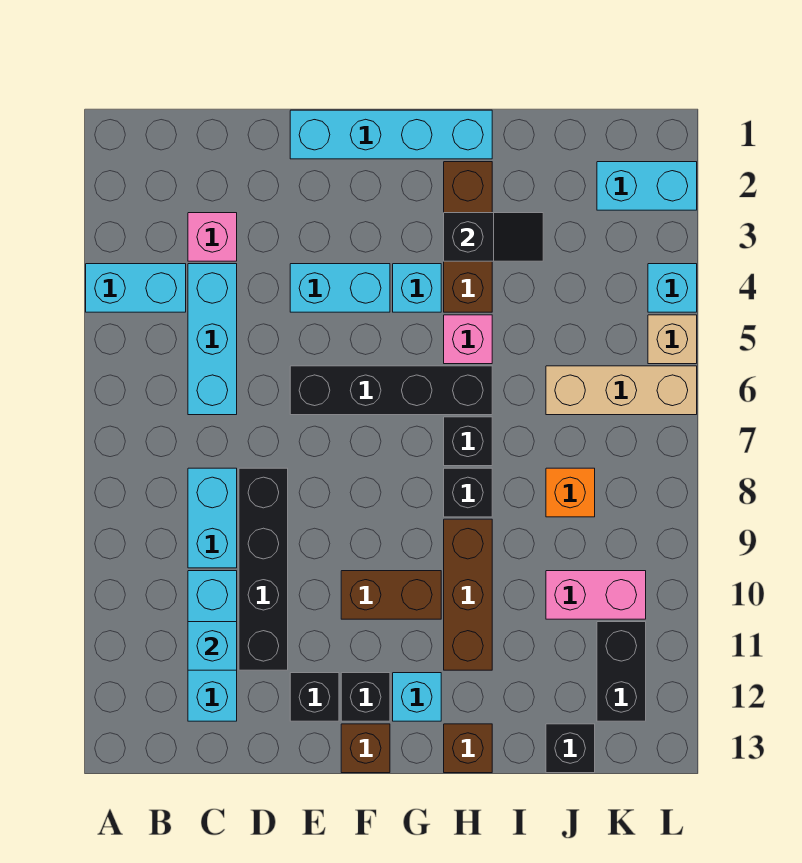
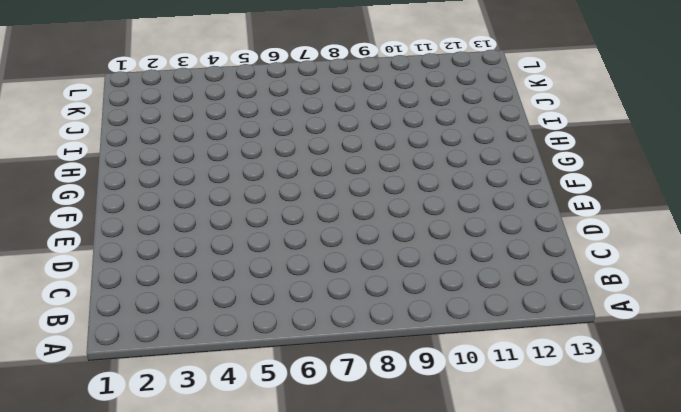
none -> cyan brick A4:B4 level 1
none -> pink brick C3 level 1
none -> cyan brick C4:C6 level 1
none -> cyan brick C8:C9 level 1

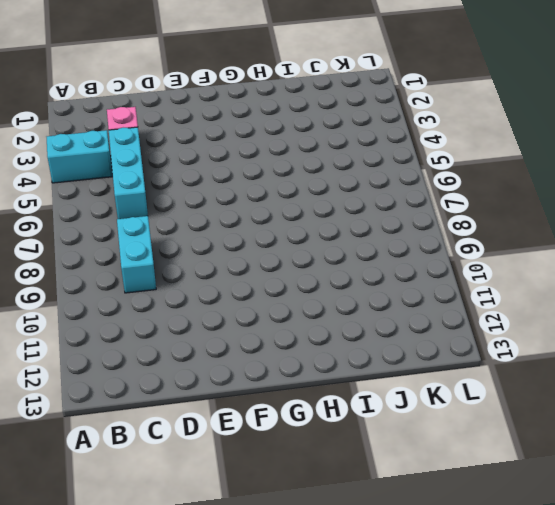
none -> cyan brick C10:C12 level 1
none -> black brick D8:D11 level 1
none -> cyan brick E1:H1 level 1
none -> cyan brick E4:F4 level 1

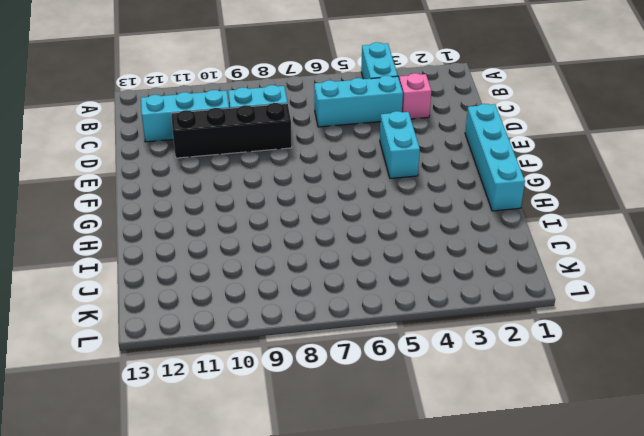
none -> black brick E6:H6 level 1
none -> black brick E12 level 1
none -> brown brick F10:G10 level 1
none -> black brick F12 level 1

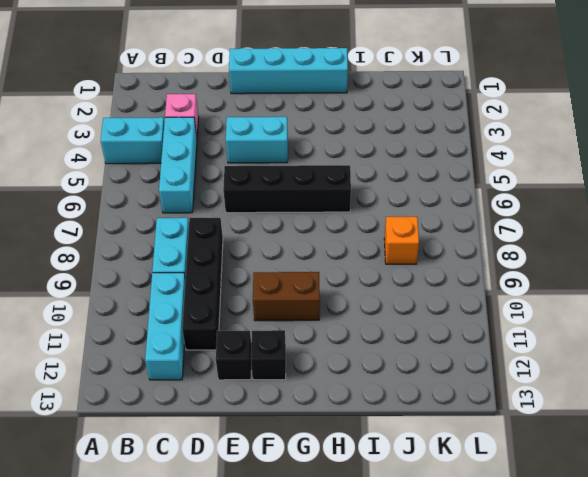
none -> brown brick F13 level 1
none -> cyan brick G4 level 1
none -> cyan brick G12 level 1
none -> brown brick H2:H4 level 1

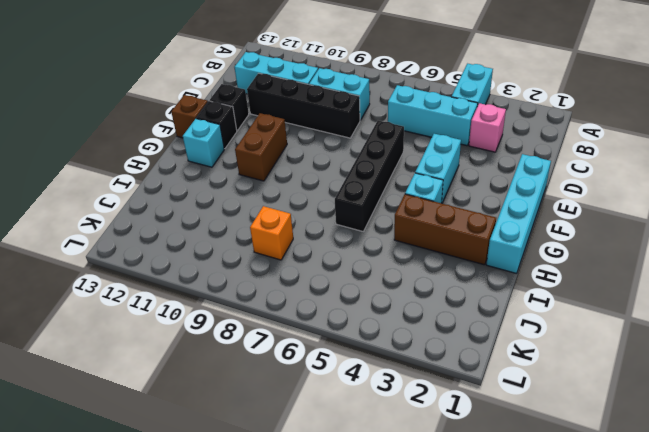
none -> pink brick H5 level 1
none -> black brick H7 level 1
none -> black brick H8 level 1
none -> brown brick H9:H11 level 1

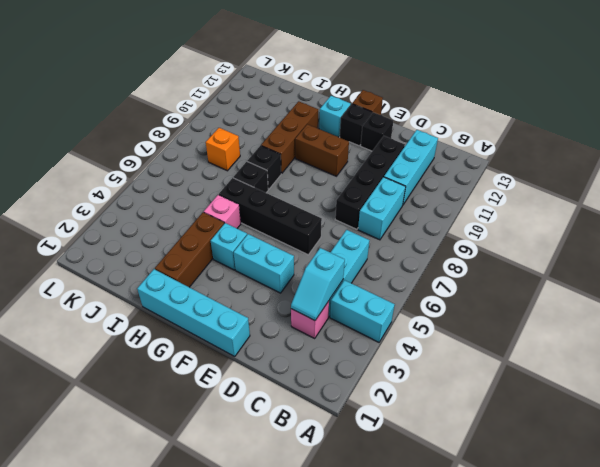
cyan slope C3:C4 level 2 top 4 -> none
none -> brown brick H13 level 1
none -> tan brick J6:L6 level 1
none -> pink brick J10:K10 level 1
none -> black brick J13 level 1

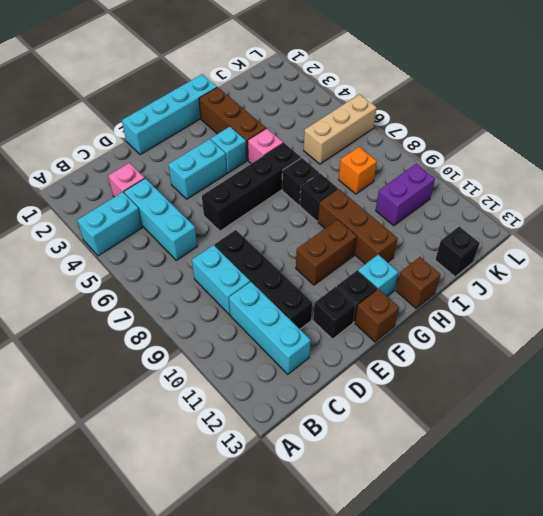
purple brick J10:K10 level 1 -> pink brick J10:K10 level 1
none -> cyan brick K2:L2 level 1
none -> black brick K11:K12 level 1
none -> cyan brick L4 level 1
none -> tan brick L5 level 1

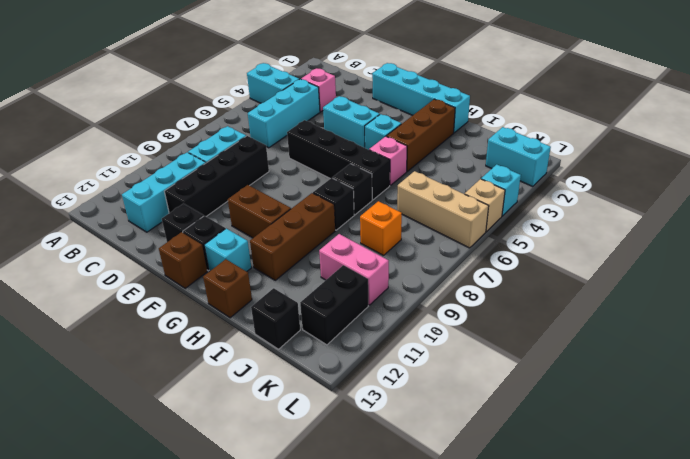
none -> cyan brick C11 level 2
none -> black slope H3:I3 level 2 top H

